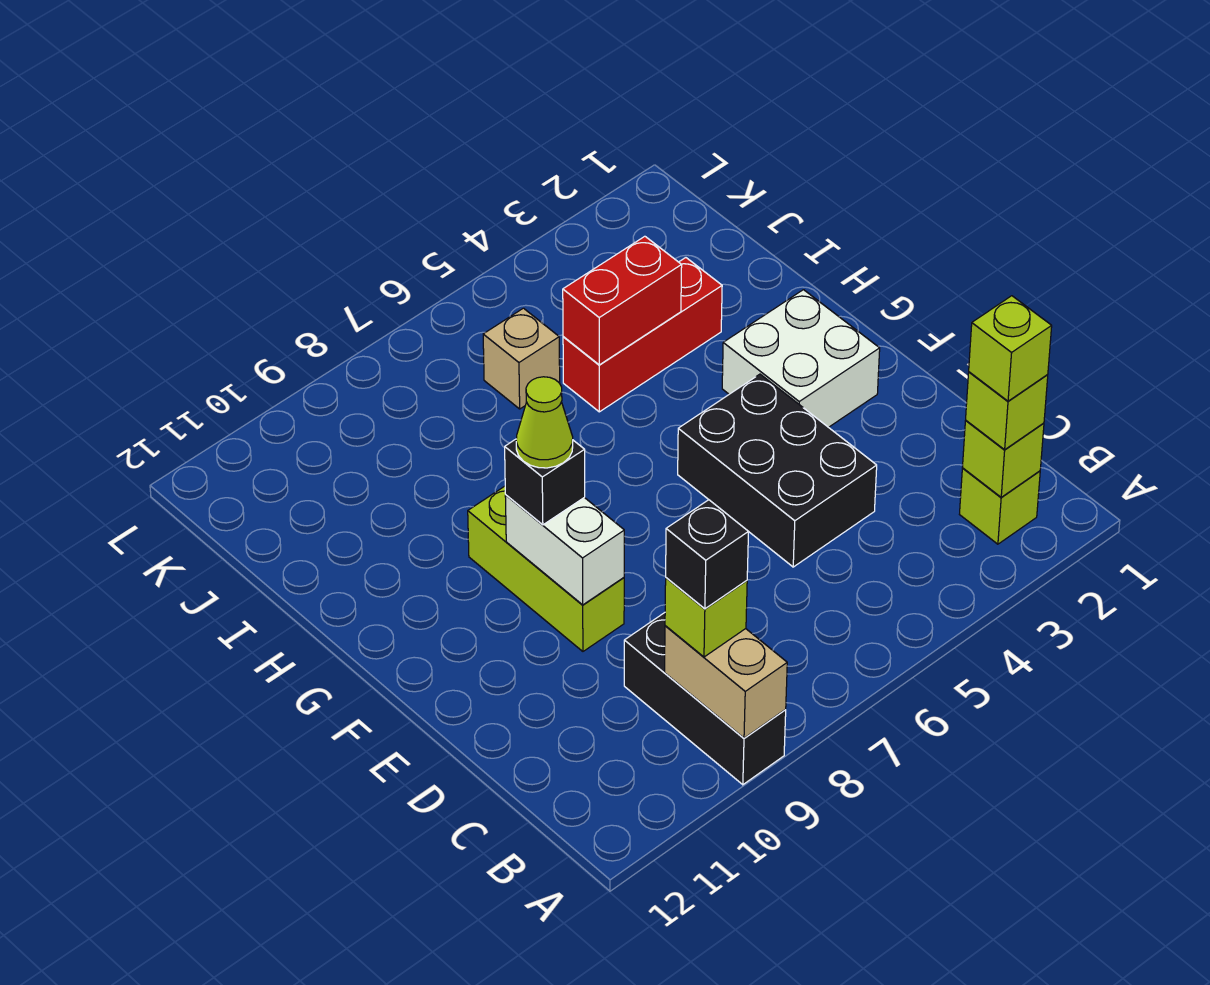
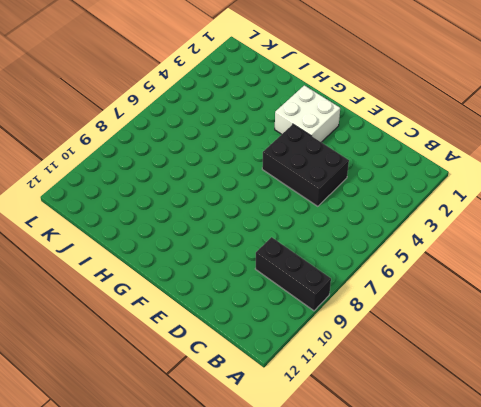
none -> lime brick B2 level 1
none -> lime brick E9:G9 level 1
none -> red brick I3:I5 level 1

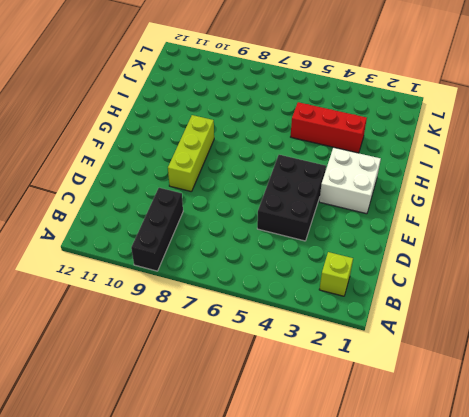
none -> tan brick J6 level 1
none -> tan brick A9:B9 level 2
none -> lime brick B2 level 2

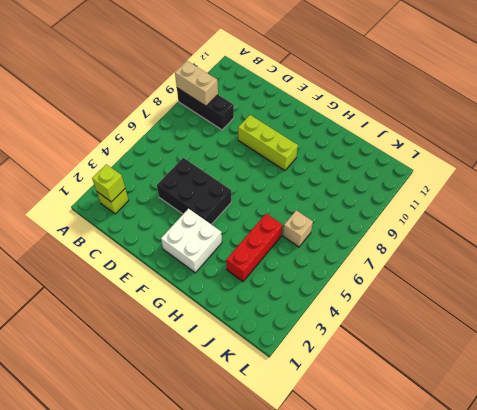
none -> white brick E9:F9 level 2
none -> red brick I4:I5 level 2
none -> lime brick B2 level 3

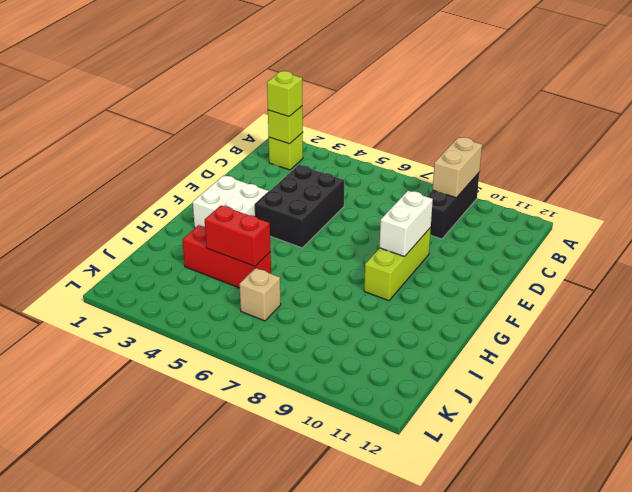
none -> lime brick B9 level 3
none -> black brick F9 level 3
none -> lime brick B2 level 4

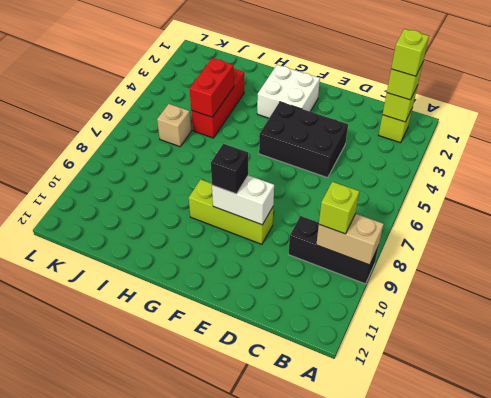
none -> black brick B9 level 4
none -> lime cone F9 level 4

